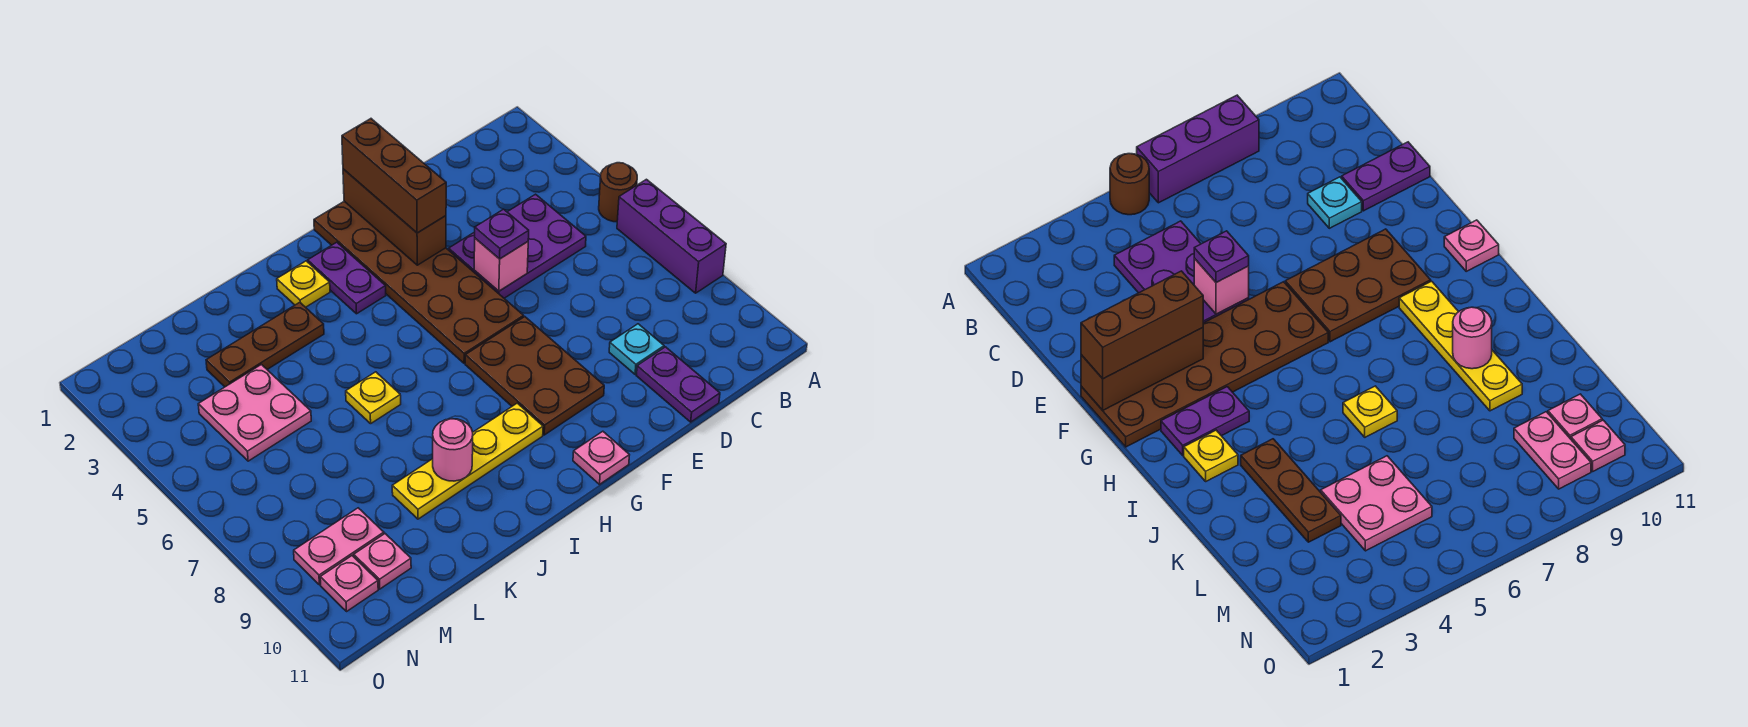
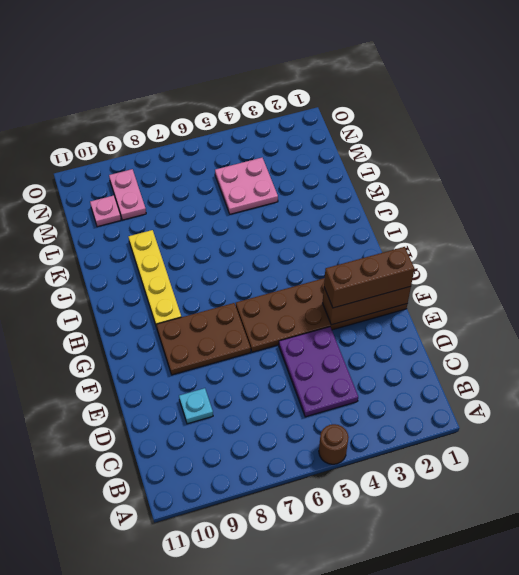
none -> purple brick A6:A8 level 1
none -> purple plate D10:D11 level 1
none -> pink plate G11 level 1

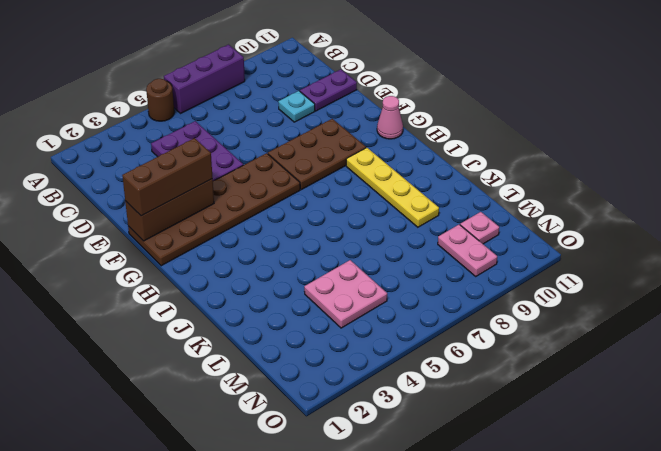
pink cone G11 level 1 -> pink plate G11 level 1
none -> purple plate H2:H3 level 1
none -> yellow plate I2 level 1
none -> brown plate J3:L3 level 1

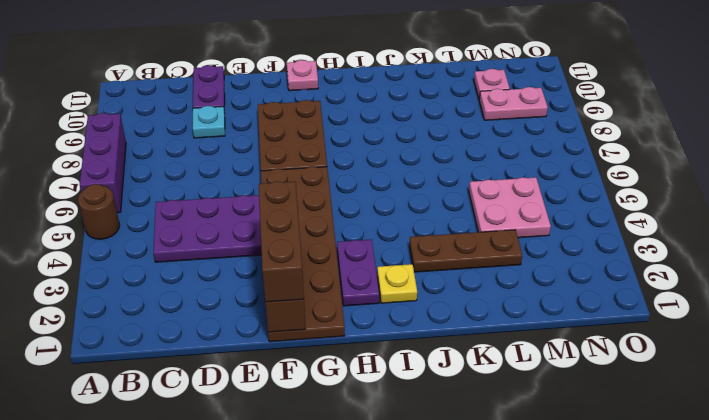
none -> yellow plate H9:K9 level 1
none -> yellow plate J6 level 1
none -> pink plate N10 level 1

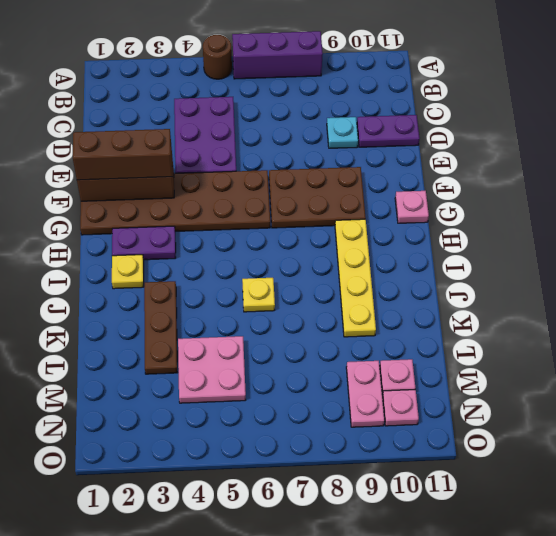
none -> pink brick E5 level 2
none -> pink round brick J9 level 2
none -> purple plate E5 level 3

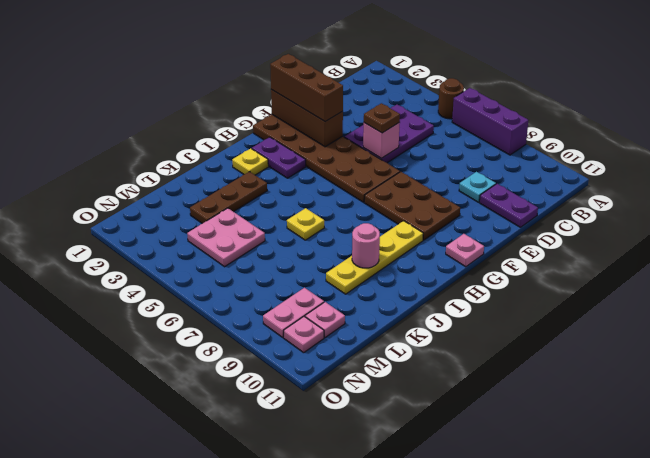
brown plate E5 level 3 -> purple plate E5 level 3

